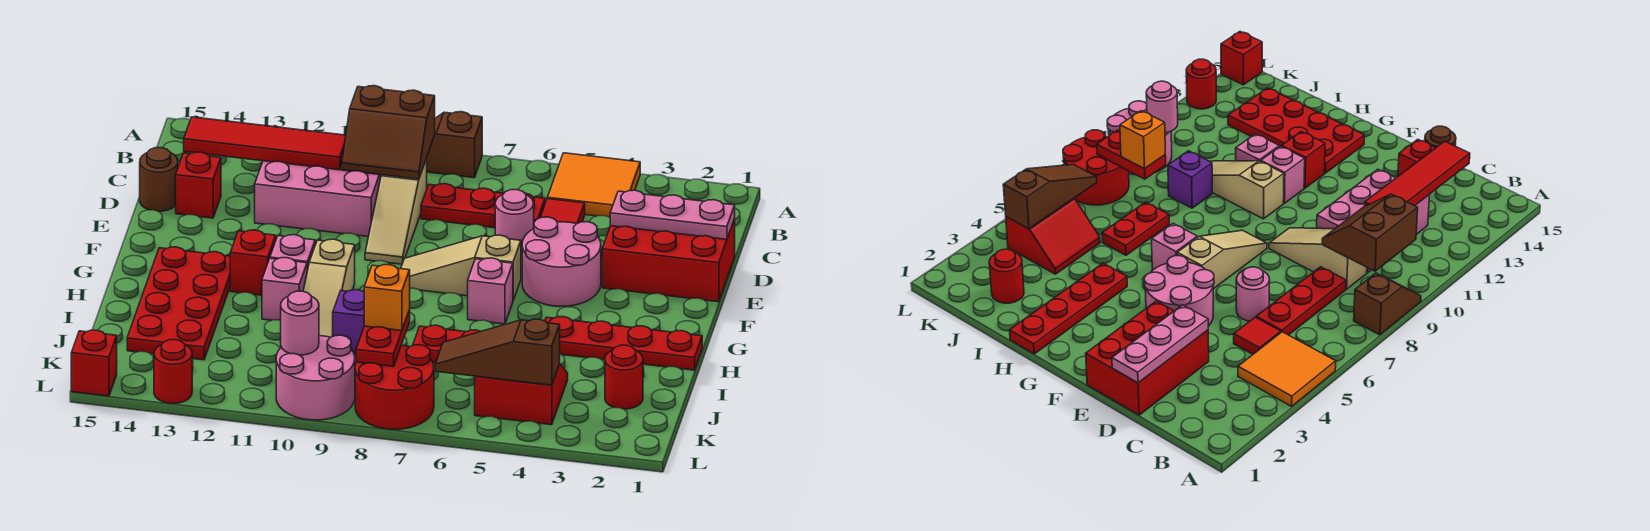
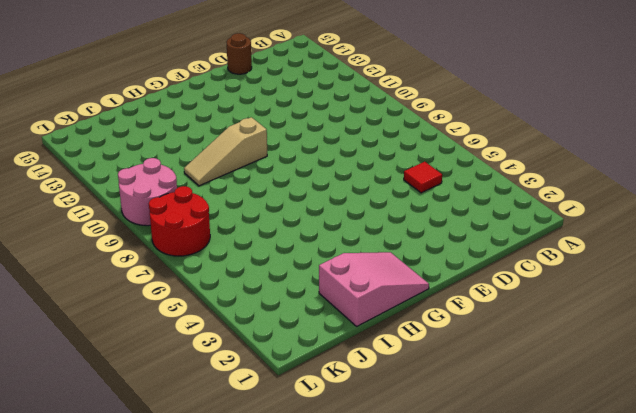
pink slope G1:I2 level 1 top I -> red plate H1:H4 level 1
none -> orange tile A4:B5 level 1
none -> brown slope A8:A9 level 1 top 8
none -> red plate C6:C8 level 1
none -> tan slope C9:E9 level 1 top C

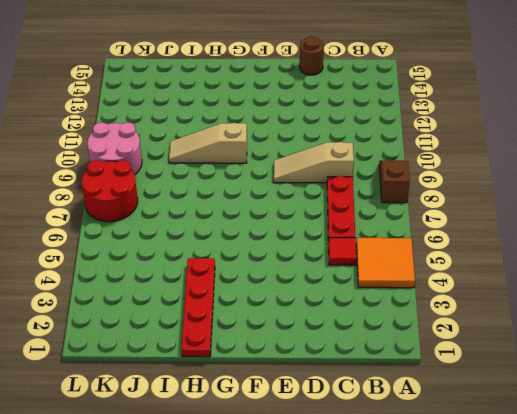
none -> pink brick C10:D12 level 1
none -> red brick D1:E3 level 1
none -> pink round brick D6 level 1
none -> red brick D14 level 1

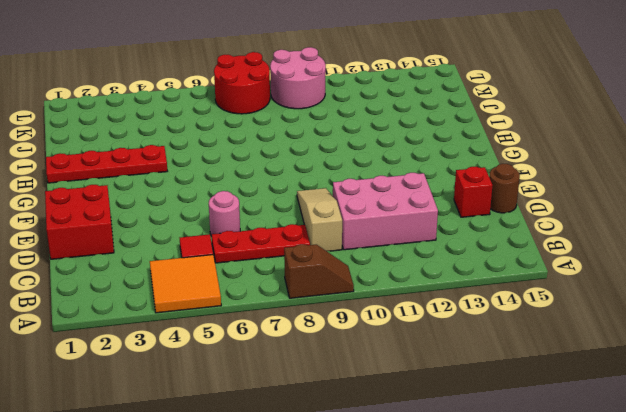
red brick D1:E2 level 1 -> red brick D1:E3 level 1
none -> pink round brick E4:F5 level 1
none -> tan slope F6:F8 level 1 top 6
none -> pink brick G6 level 1
none -> tan slope G10:I10 level 1 top G

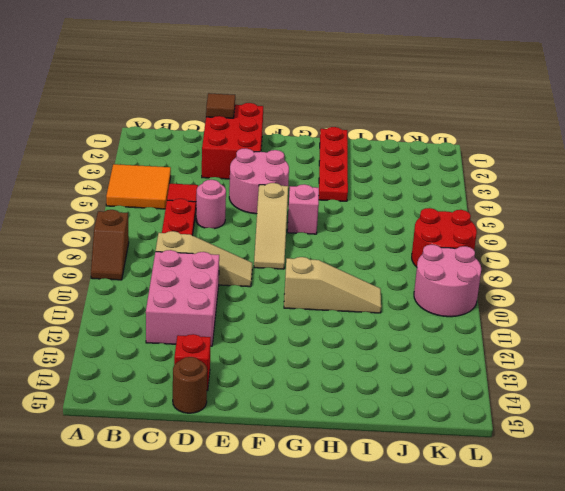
brown tile D1 level 2 -> pink plate D1:D3 level 2
none -> pink brick G11 level 1
none -> red brick G12 level 1
none -> red plate G13:J14 level 1
none -> pink brick H11 level 1

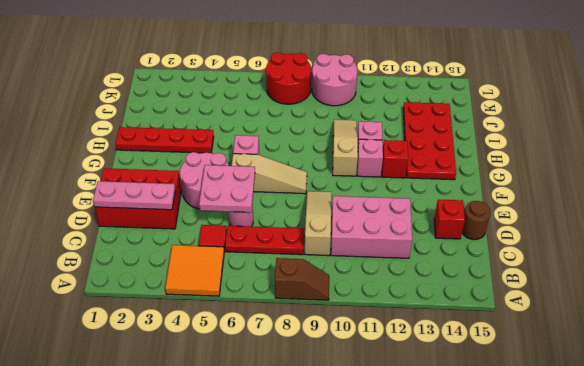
pink plate D5:E6 level 2 -> none
none -> red plate I6:I7 level 1
none -> purple brick I9 level 1
none -> red round brick J2 level 1
none -> red slope J4:K5 level 1 top K

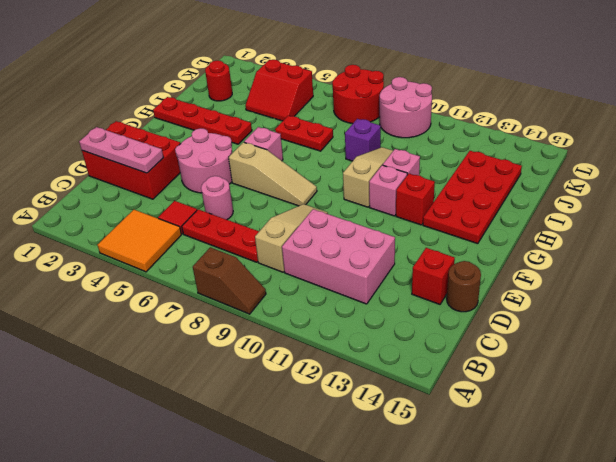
none -> red round brick L13 level 1
none -> red brick L15 level 1
none -> brown slope B9:C10 level 2 top B
none -> red tile C11:C14 level 2

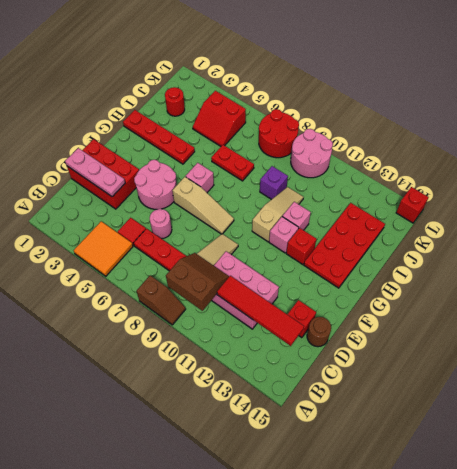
none -> red round brick L13 level 1
none -> red plate J8:K8 level 2
none -> brown slope K4:K6 level 2 top 4
none -> pink round brick K10 level 2

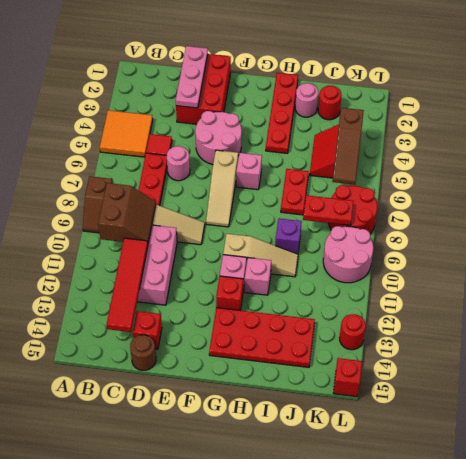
pink round brick I2 level 1 -> pink round brick K10 level 2
none -> orange brick J8 level 3

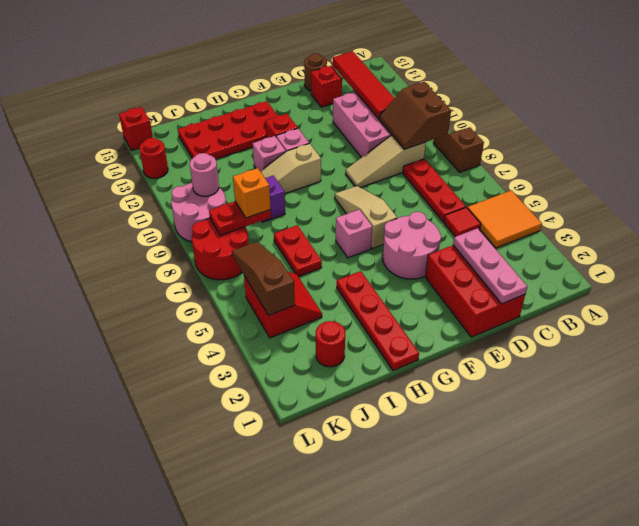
none -> pink round brick D6 level 1

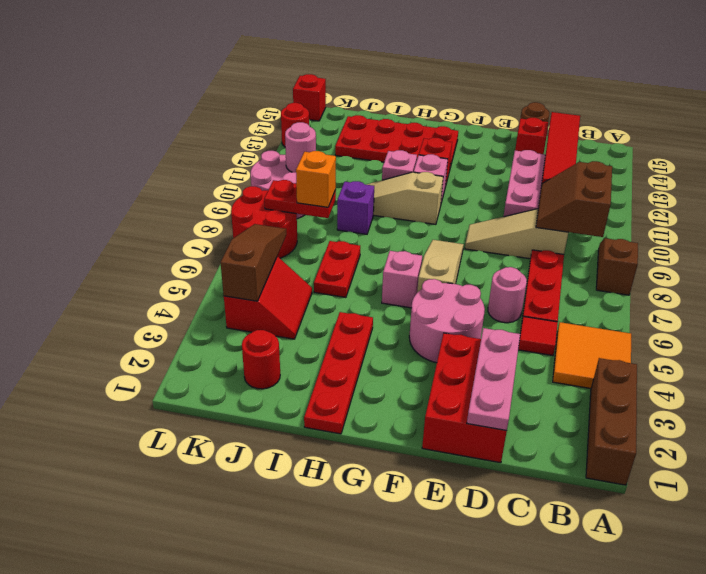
brown brick A1:A3 level 1 -> none

